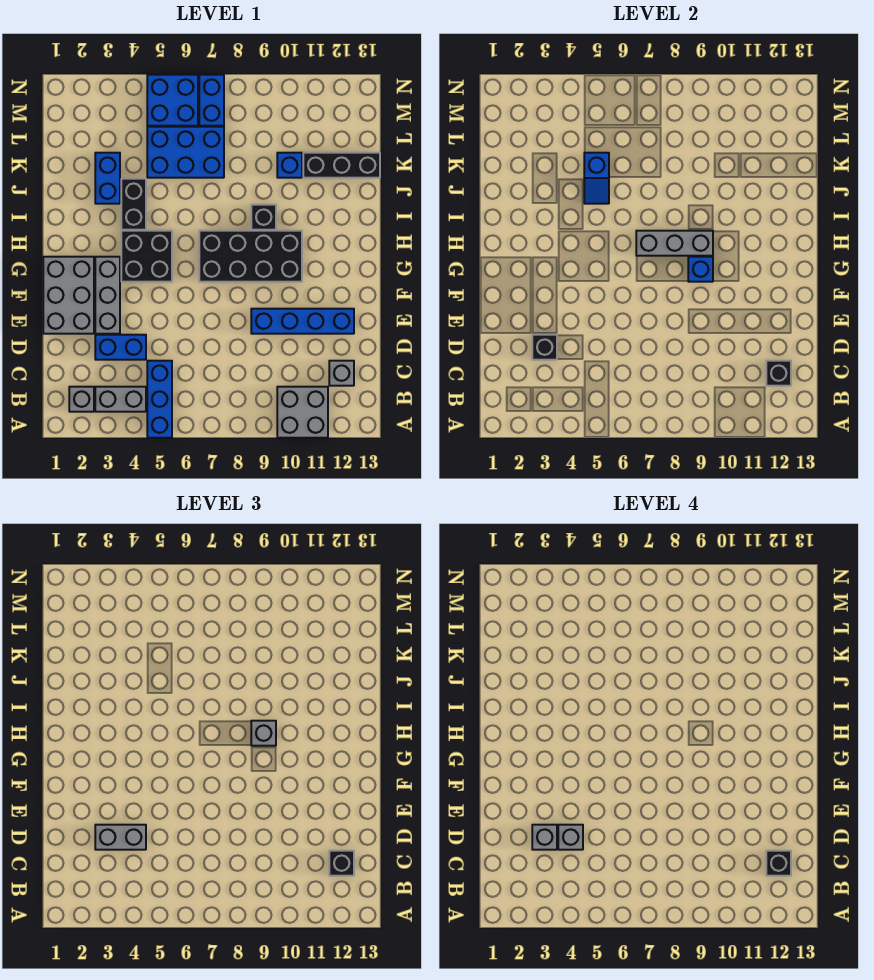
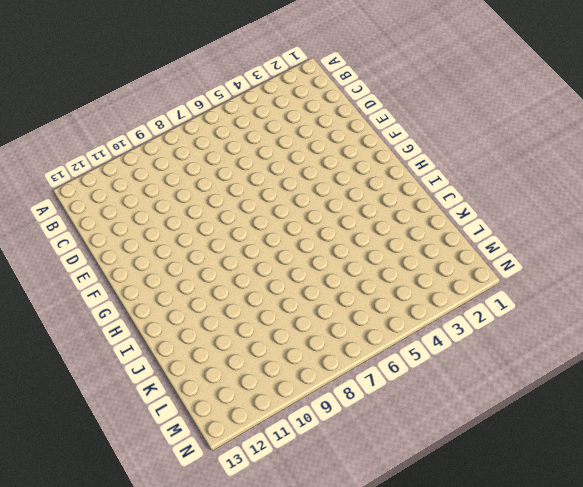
none -> blue brick A5:C5 level 1
none -> grey brick A10:B11 level 1
none -> grey brick B2 level 1
none -> grey brick B3:B4 level 1

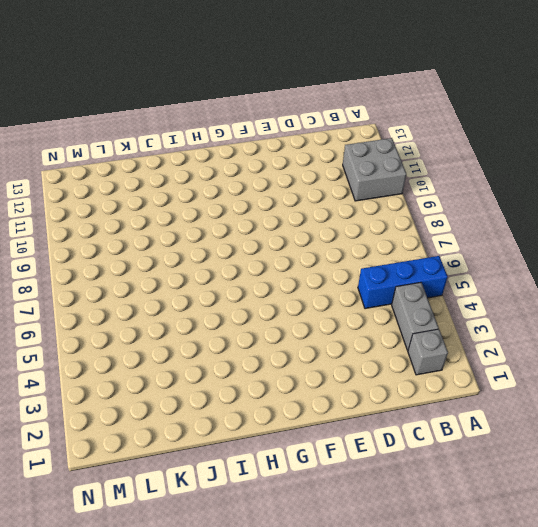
none -> grey brick C12 level 1
none -> blue brick D3:D4 level 1
none -> grey brick E1:G2 level 1
none -> grey brick E3:G3 level 1

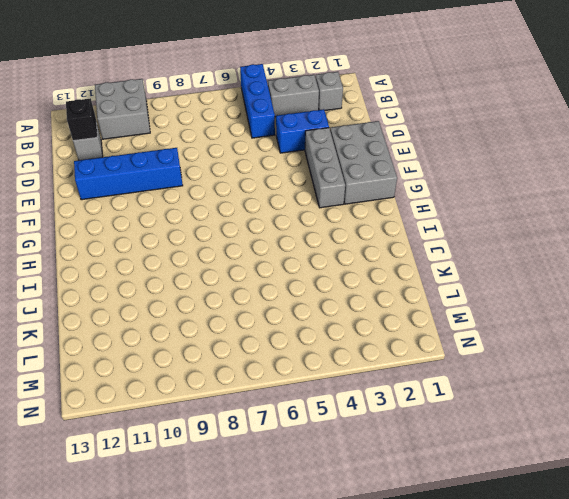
none -> black brick G4:H5 level 1
none -> black brick G7:H10 level 1
none -> black brick I4:J4 level 1
none -> black brick I9 level 1

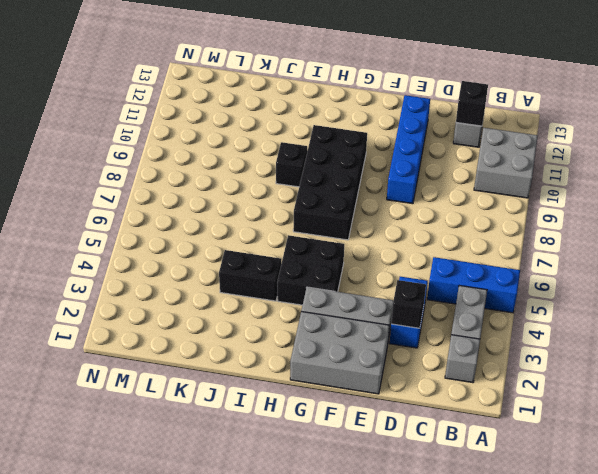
none -> blue brick J3:K3 level 1
none -> blue brick K5:L7 level 1
none -> blue brick K10 level 1
none -> black brick K11:K13 level 1

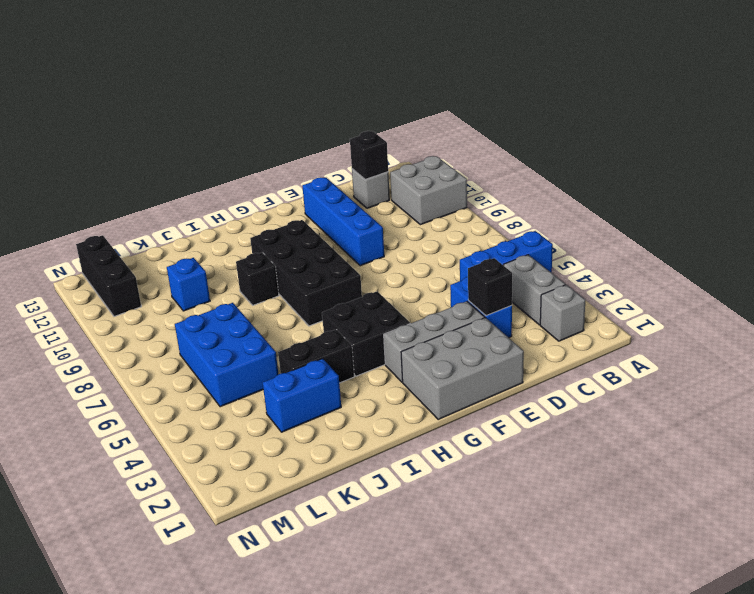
black brick M11:M13 level 1 -> black brick K11:K13 level 1
none -> blue brick M5:N6 level 1
none -> blue brick M7:N7 level 1
none -> blue brick G9 level 2
none -> grey brick H7:H9 level 2

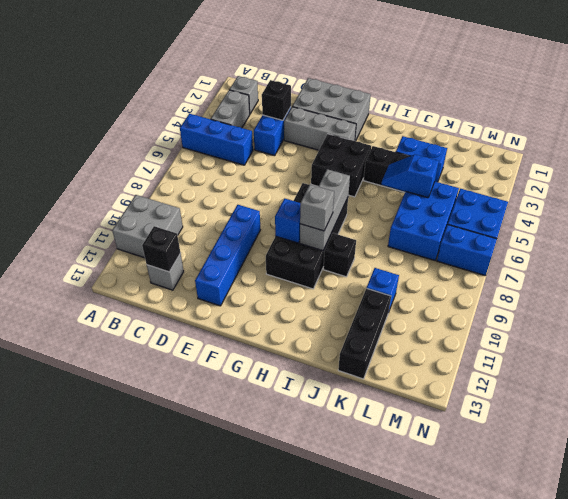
none -> black brick C12 level 3
none -> grey brick D3:D4 level 3
none -> black brick C12 level 4
none -> grey brick D3 level 4

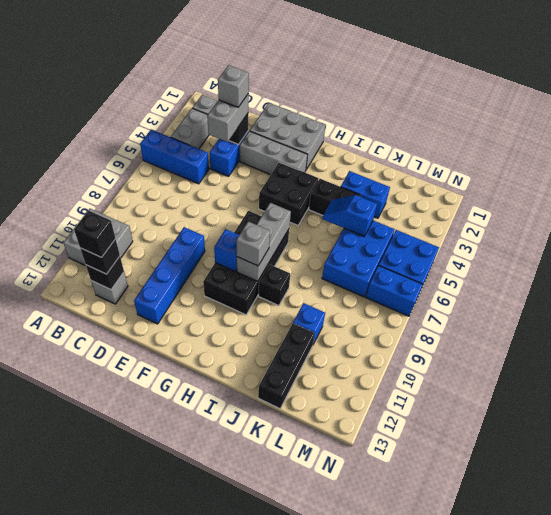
none -> grey brick D4 level 4

